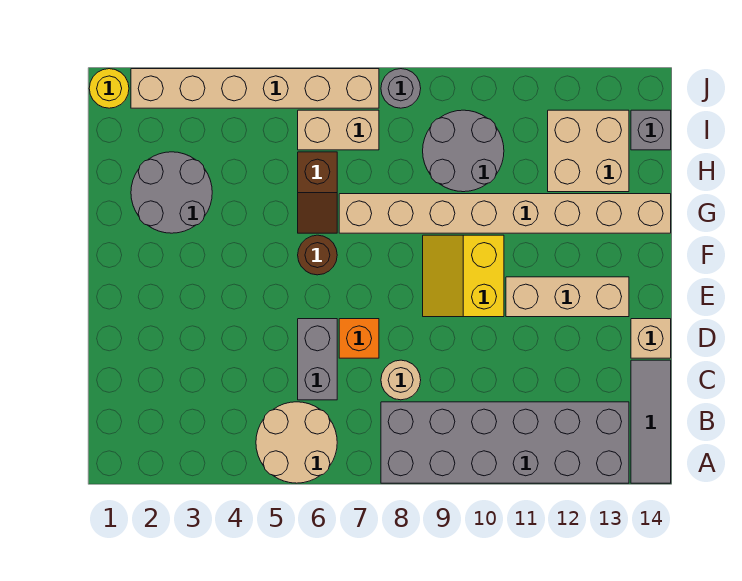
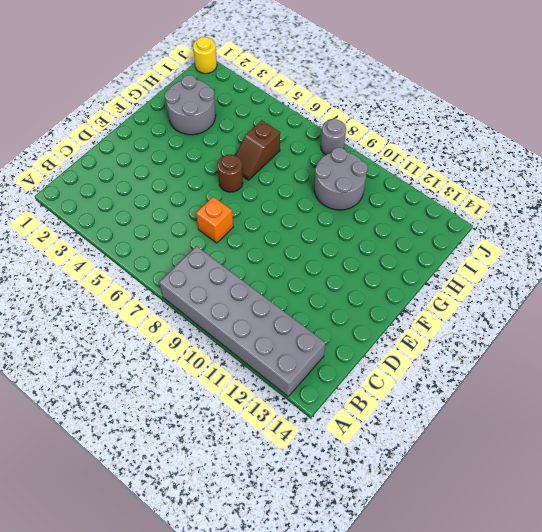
none -> tan round brick A5:B6 level 1
none -> grey tile A14:C14 level 1
none -> grey brick C6:D6 level 1

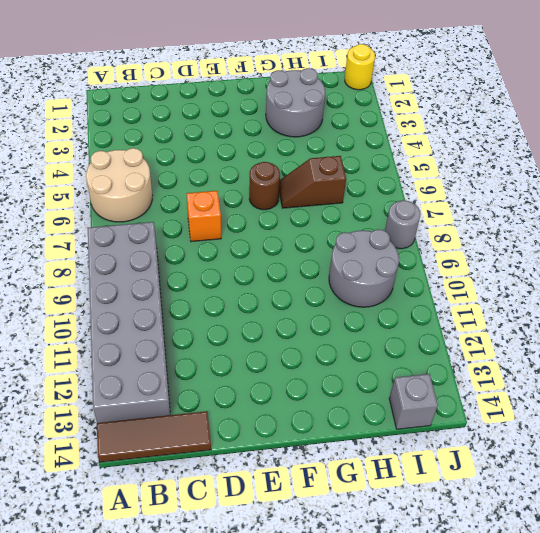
brown tile A14:C14 level 1 -> grey tile A14:C14 level 1
none -> grey brick C6:D6 level 1
none -> tan round brick C8 level 1
none -> tan brick D14 level 1

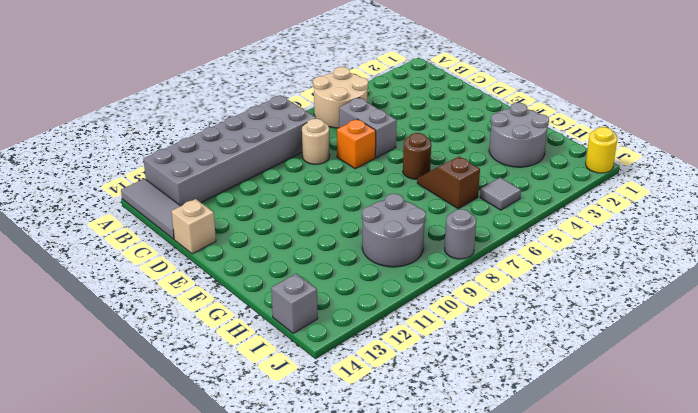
grey tile I5 level 1 -> none
none -> yellow slope E9:F10 level 1 top 10
none -> tan brick E11:E13 level 1
none -> tan brick G7:G14 level 1

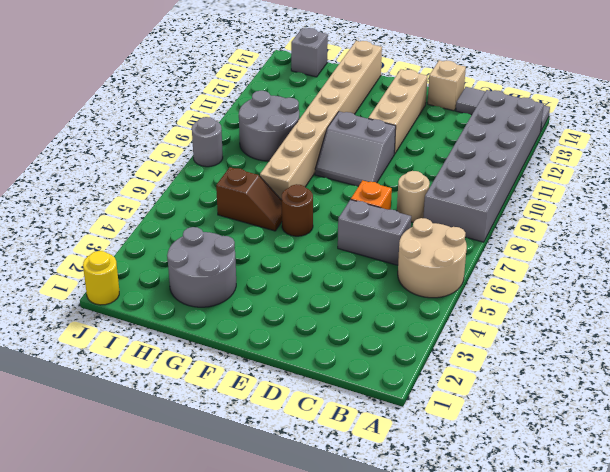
grey slope E9:F10 level 1 top 10 -> yellow slope E9:F10 level 1 top 10
none -> tan brick H12:I13 level 1
none -> tan brick I6:I7 level 1
none -> tan brick J2:J7 level 1

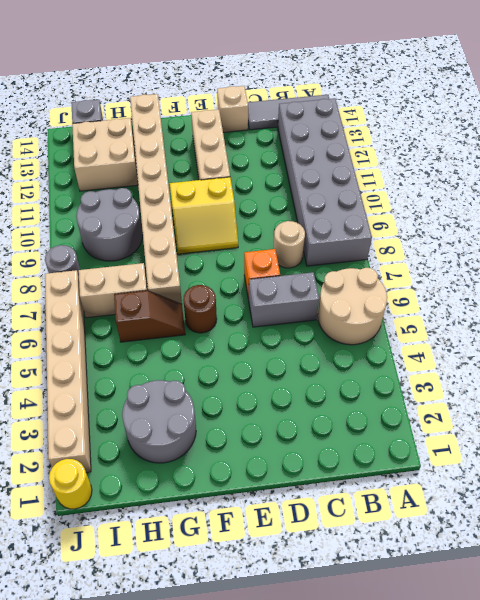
tan brick H7:I7 level 1 -> tan brick I6:I7 level 1

